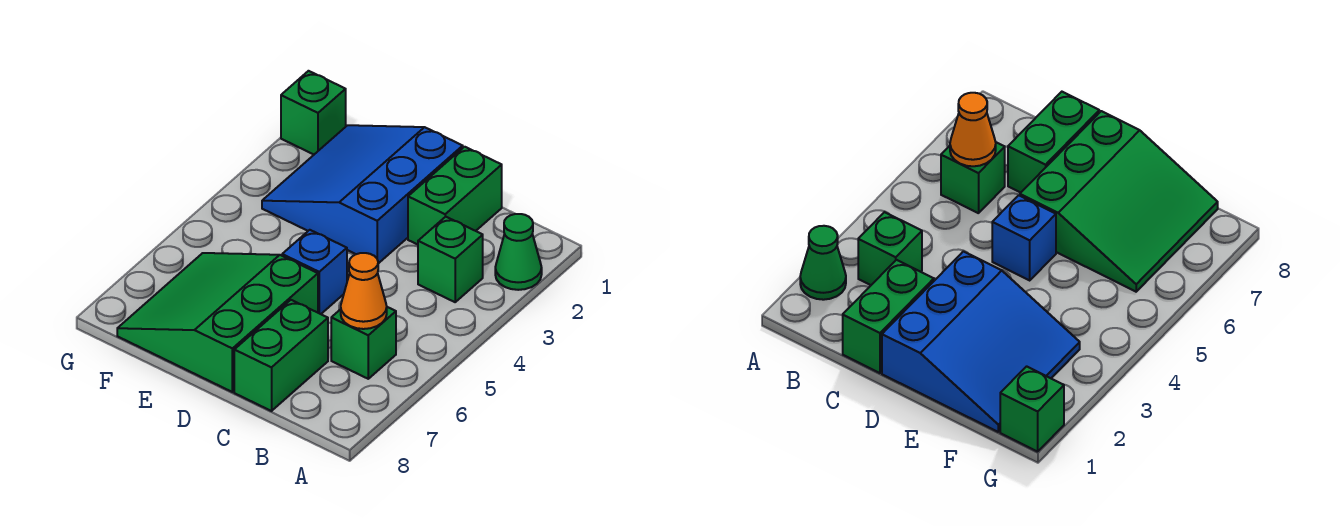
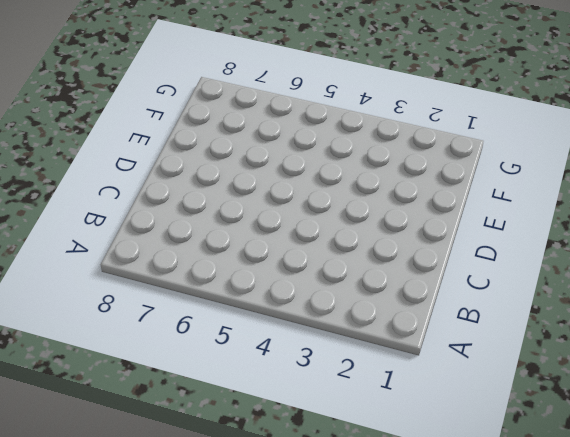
none -> green cone A2 level 1
none -> green brick B3 level 1

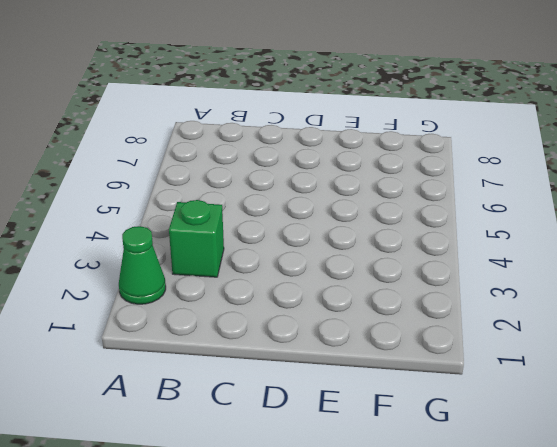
none -> green brick B6 level 1
none -> green brick C1:C2 level 1

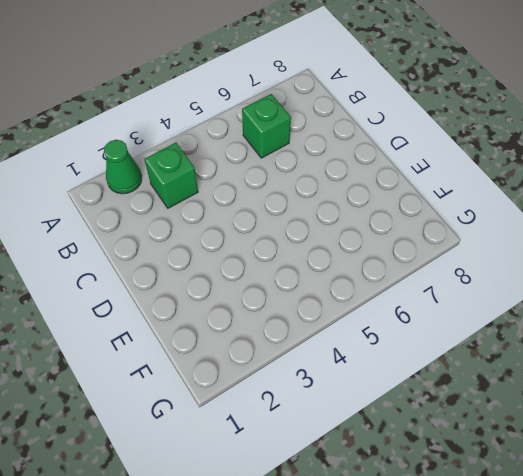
none -> green brick C1:C2 level 1
none -> green brick C7:C8 level 1

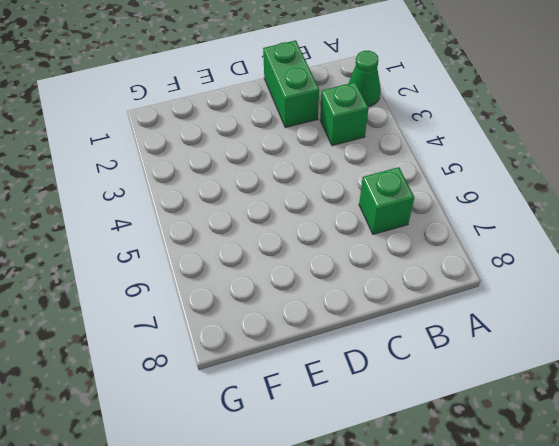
none -> green brick C7:C8 level 1
none -> blue slope D1:F3 level 1 top D

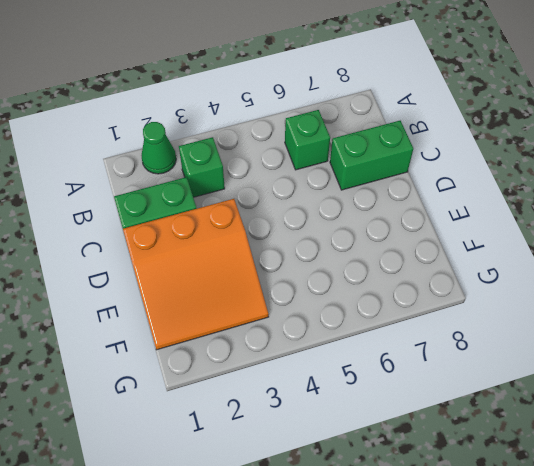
orange slope D1:F3 level 1 top D -> blue slope D1:F3 level 1 top D
none -> blue brick D5 level 1
none -> green slope D6:F8 level 1 top D

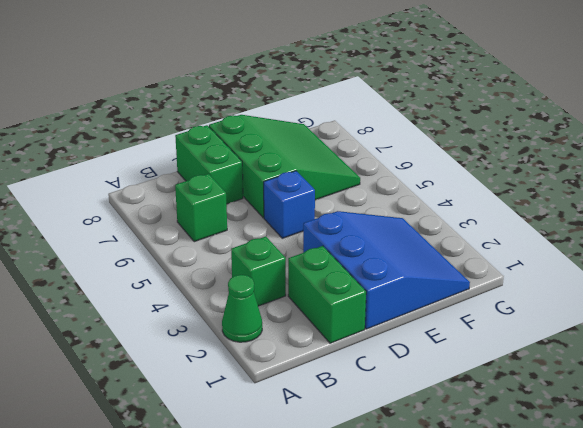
none -> green brick G1 level 1
none -> orange cone B6 level 2

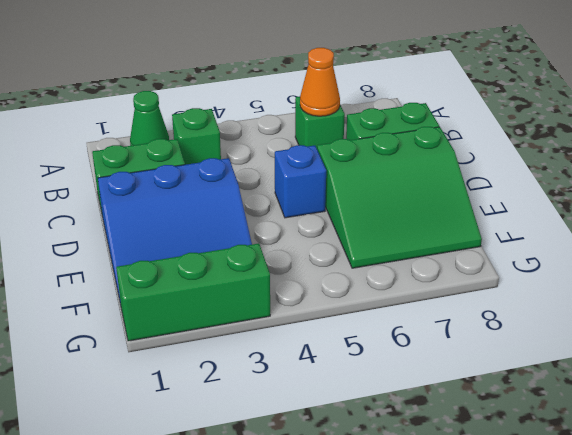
green brick G1:G3 level 1 -> green brick G1 level 1

